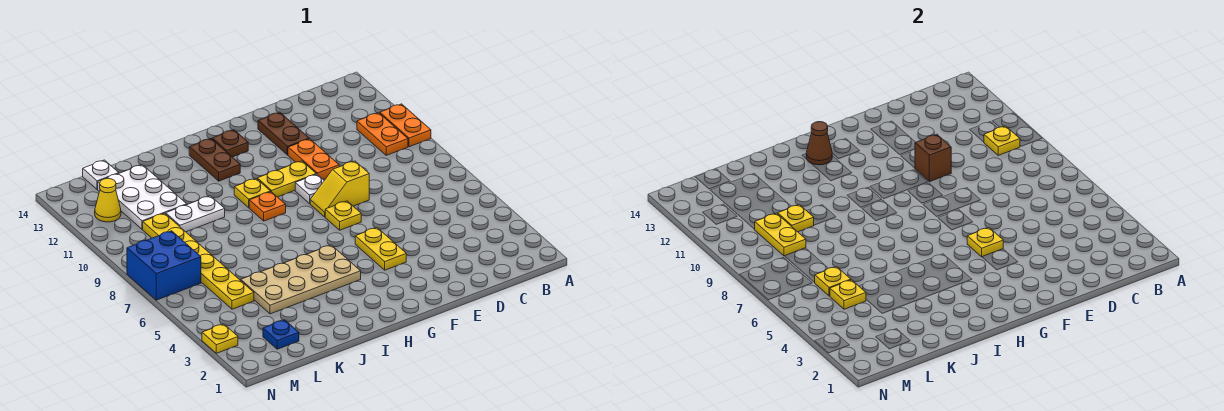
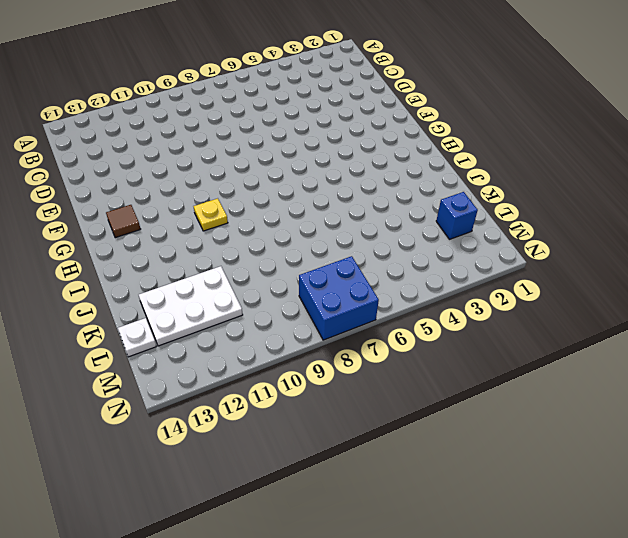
brown tile G13 level 1 -> brown plate G13 level 1
blue brick L2 level 1 -> blue plate L2 level 1
none -> orange plate A10:A11 level 1
none -> orange plate B10:B11 level 1
none -> yellow slope E8:F8 level 1 top E
none -> orange plate E10:E11 level 1

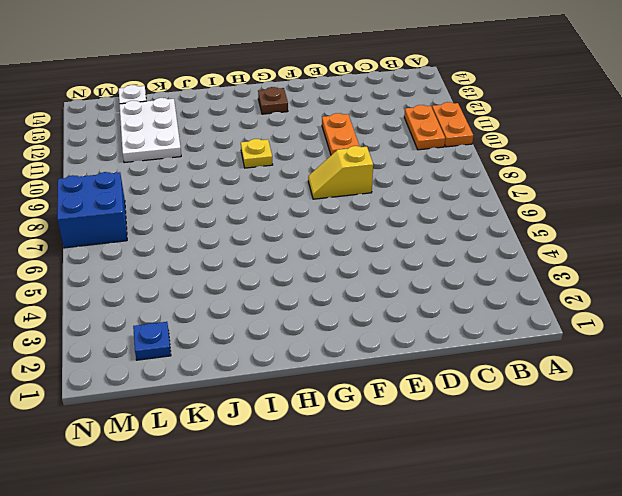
none -> brown plate E12:E13 level 1
none -> yellow plate F4:F5 level 1
none -> yellow plate F7 level 1
none -> white plate F9 level 1

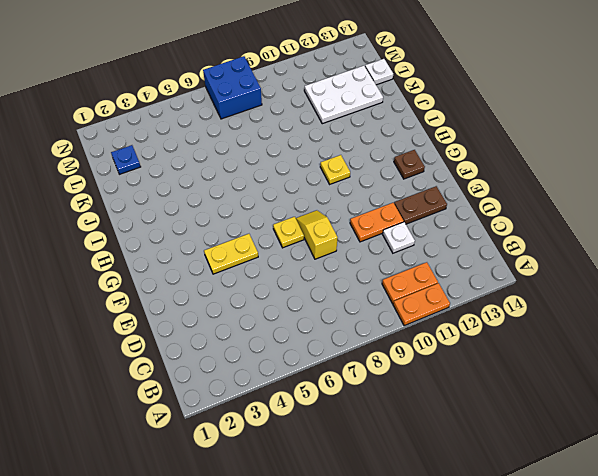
white plate D11 level 1 -> white plate F9 level 1
none -> yellow plate F10:G10 level 1
none -> tan plate H4:K5 level 1
none -> orange plate H9 level 1
none -> brown plate H12:H13 level 1

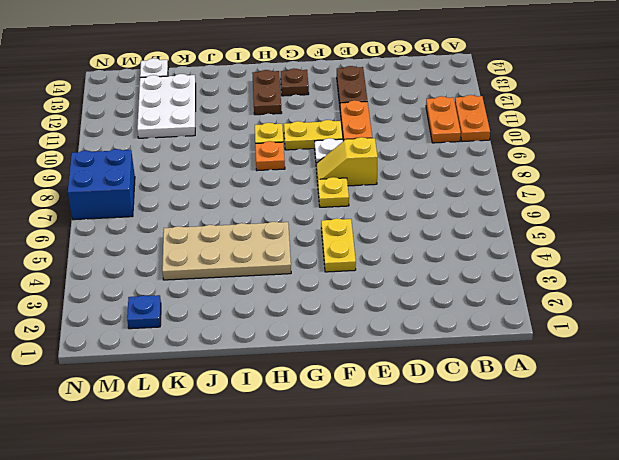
none -> white plate J10:K10 level 1
none -> yellow plate L5:L10 level 1
none -> yellow cone M12 level 1
none -> yellow plate N3 level 1

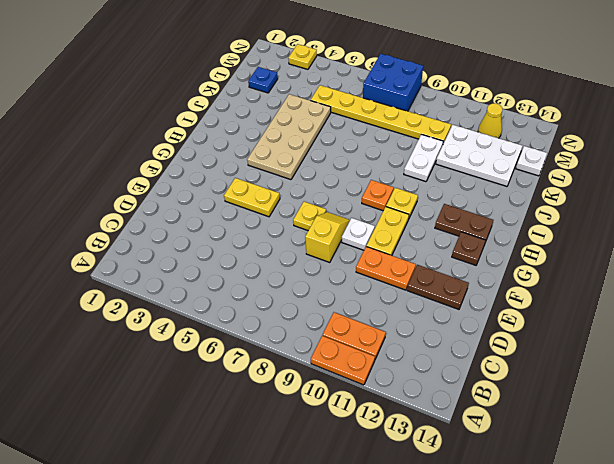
none -> yellow plate B10 level 2
none -> brown brick E10 level 2
none -> yellow plate F5 level 2
none -> brown cone H13 level 2

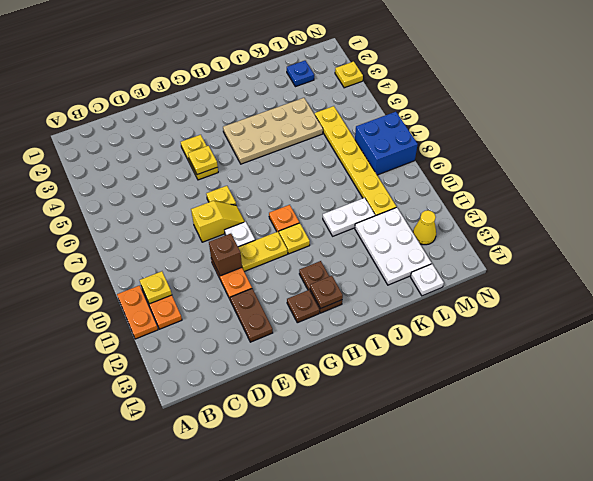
brown plate H13 level 2 -> brown cone H13 level 2
none -> yellow plate K10 level 2
none -> yellow plate L5 level 2
none -> yellow plate L6 level 2
none -> yellow plate L9:L10 level 2

